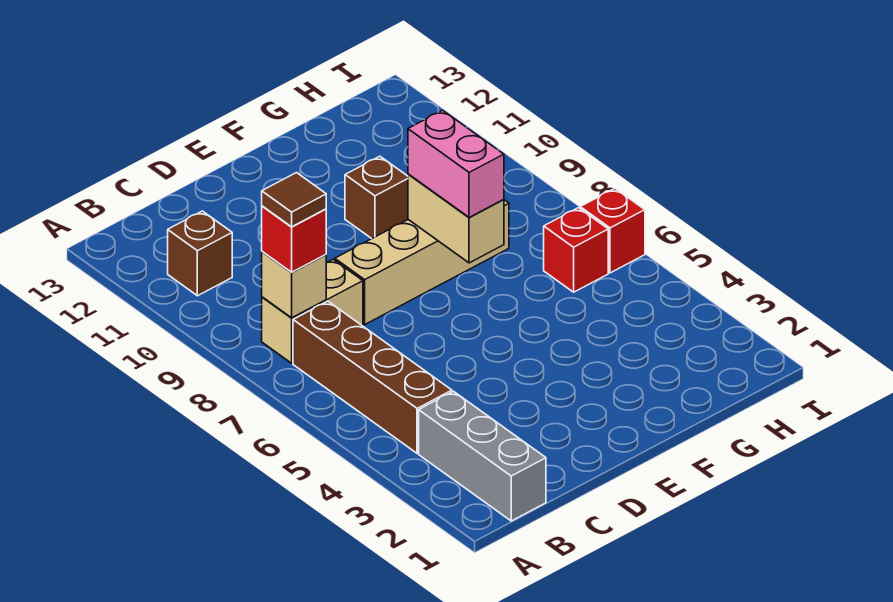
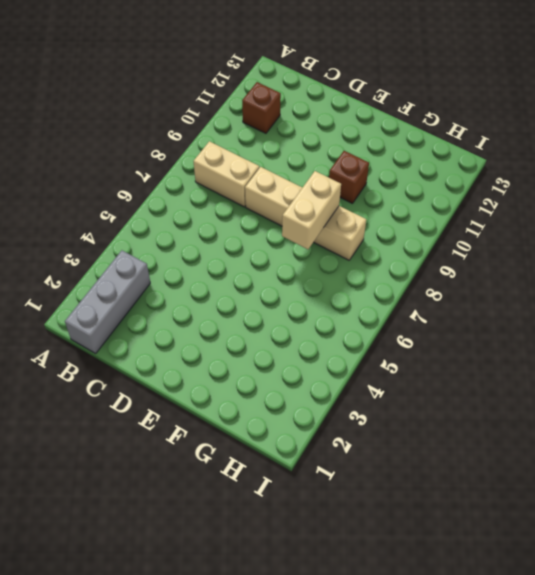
none -> brown brick B4:B7 level 1
none -> red brick H6 level 1
none -> red brick I6 level 1

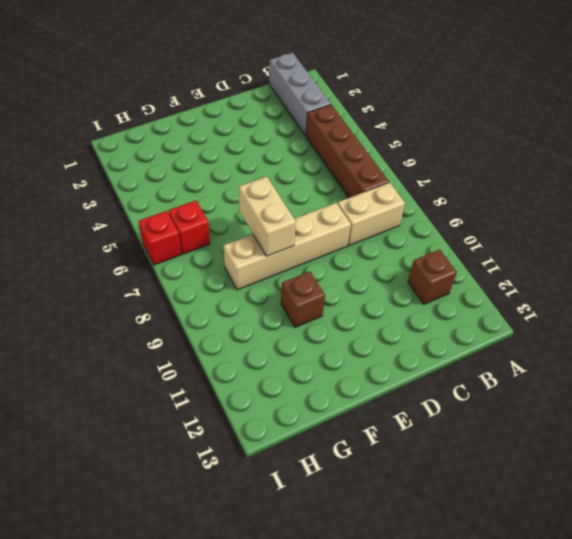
none -> tan brick B8 level 2
none -> red brick B8 level 3
none -> pink brick F7:F8 level 3

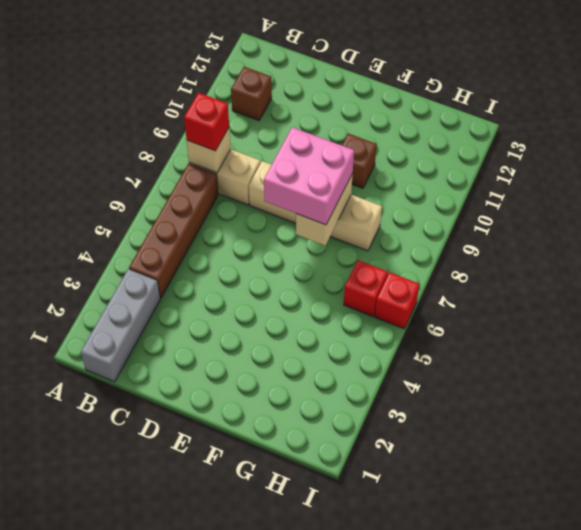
pink brick E7:F8 level 3 -> pink brick F7:F8 level 3
none -> brown tile B8 level 4

